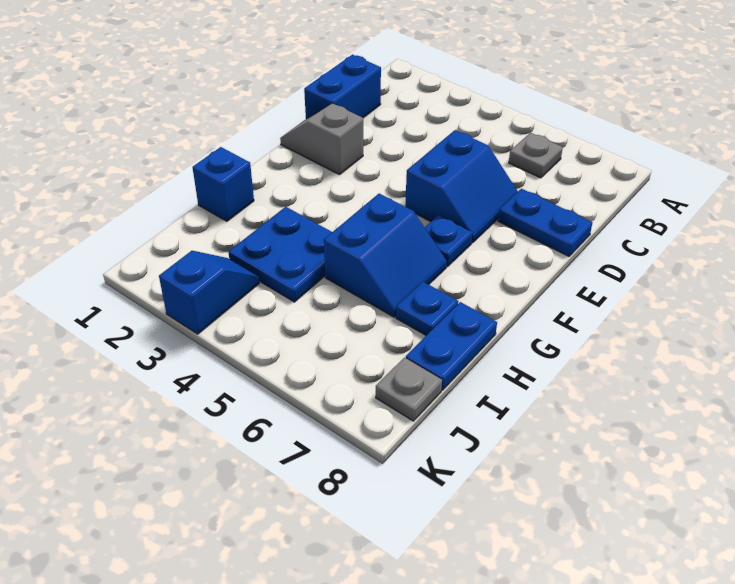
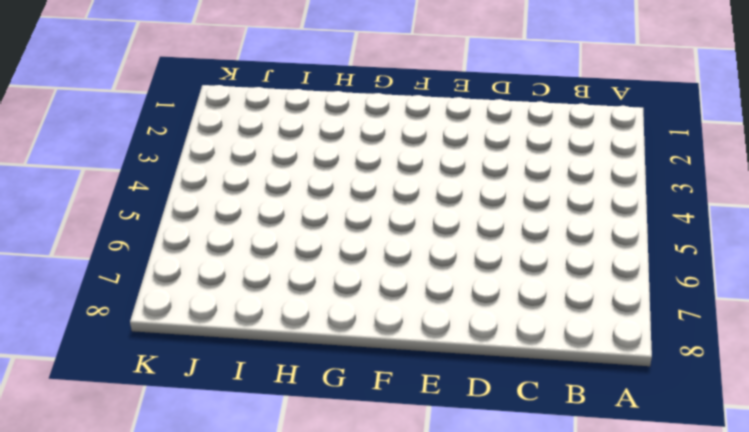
none -> grey plate B6 level 1
none -> blue brick C1:D1 level 1
none -> blue slope D5:E6 level 1 top 5

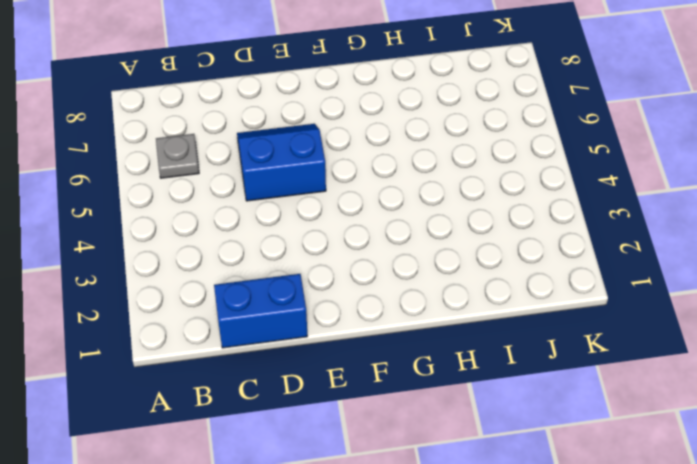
none -> blue plate D7:D8 level 1
none -> grey slope E1:E2 level 1 top 2
none -> blue plate F6 level 1

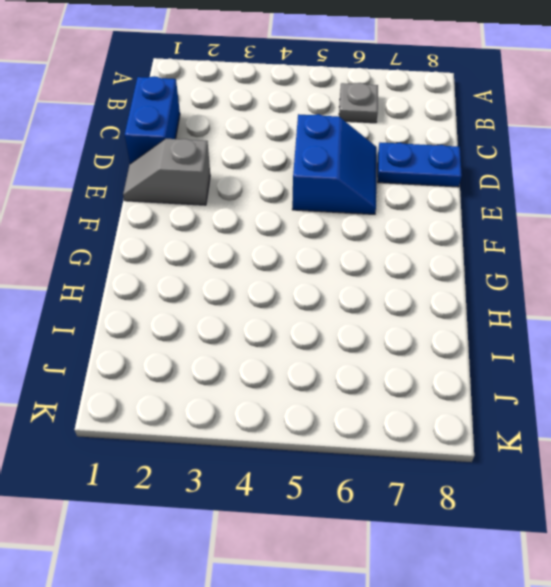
none -> blue plate F6 level 1
none -> blue slope G5:H6 level 1 top 5
none -> blue brick H1 level 1

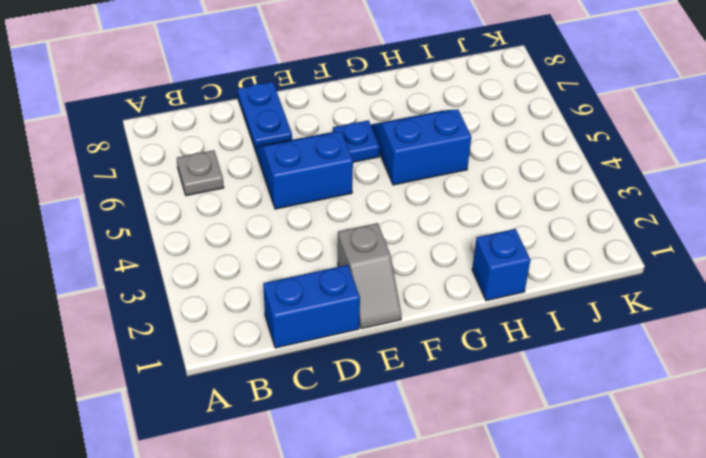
none -> blue plate H3:I4 level 1
none -> blue plate H7 level 1
none -> blue plate H8:I8 level 1

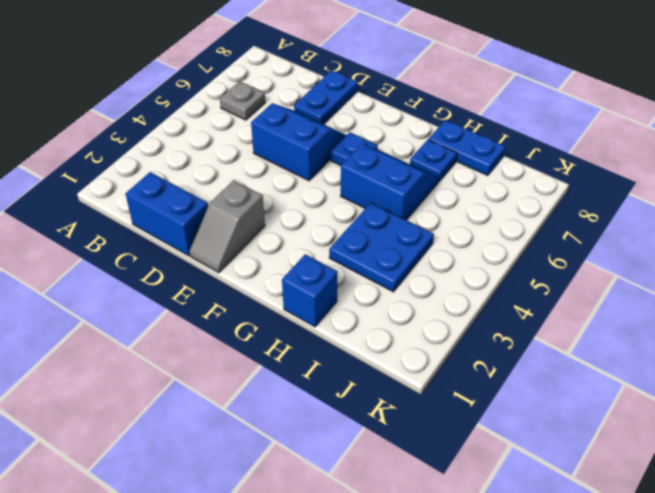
none -> blue slope J3:K3 level 1 top K
none -> grey plate J8 level 1

